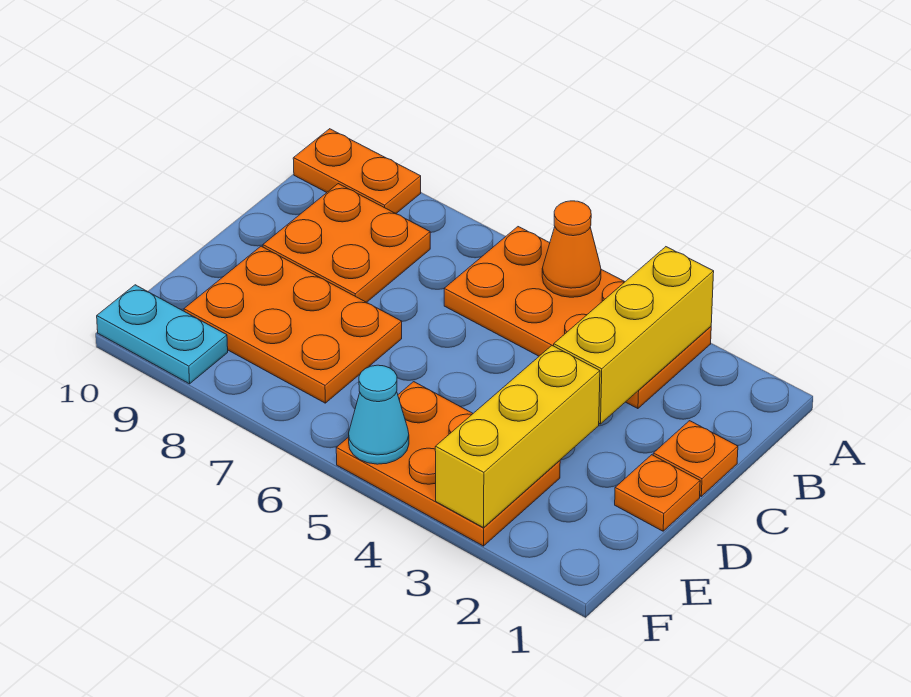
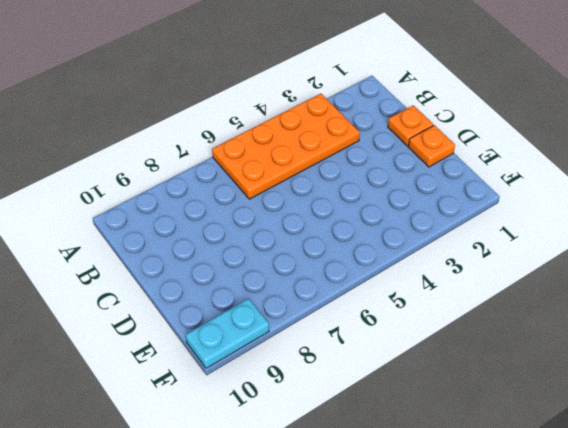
none -> orange plate A9:A10 level 1
none -> orange plate B8:C9 level 1
none -> orange plate D7:E9 level 1

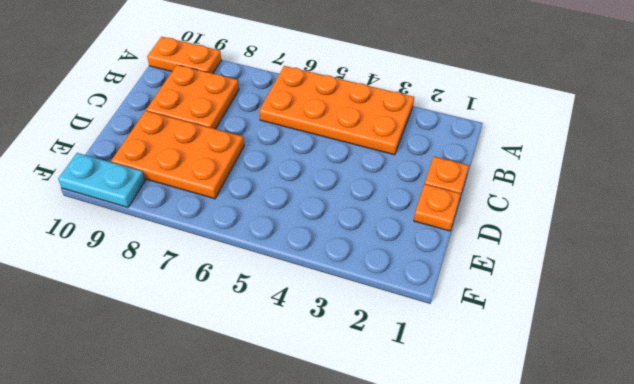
none -> orange plate E3:F5 level 1
none -> yellow brick A3:C3 level 2
none -> orange cone A5 level 2

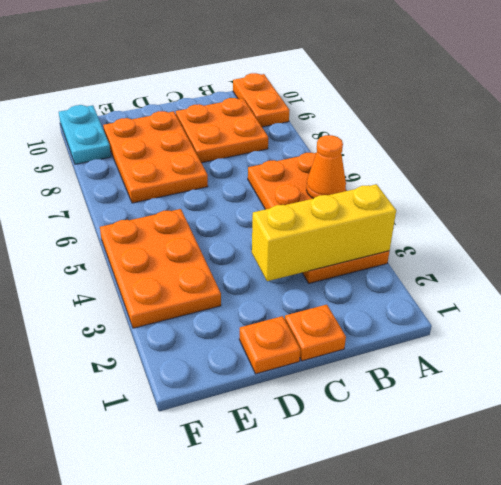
none -> yellow brick D3:F3 level 2
none -> cyan cone F5 level 2

